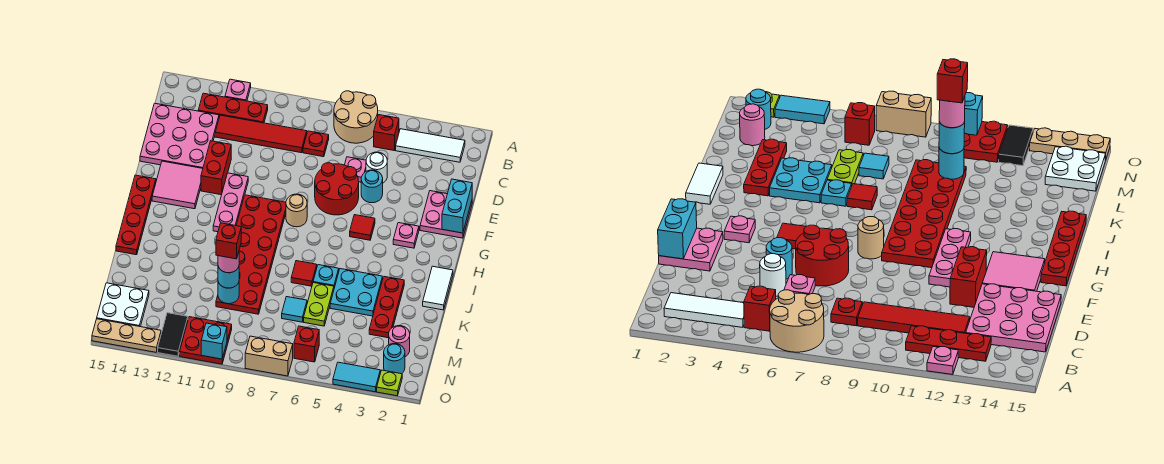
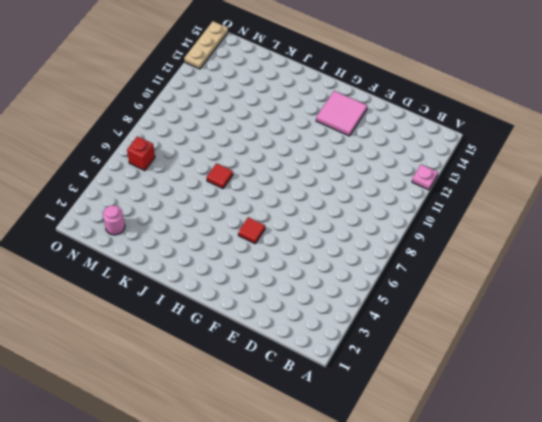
none -> tan round brick A6:B7 level 1
none -> white tile B2:B4 level 1
none -> red brick B5 level 1
none -> red plate B11:B13 level 1

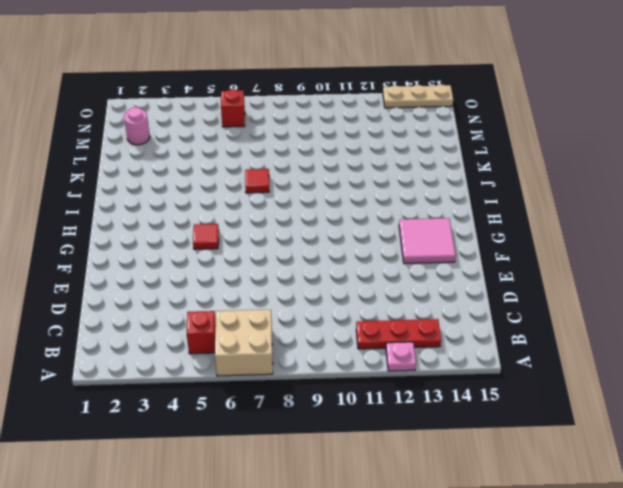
tan brick A6:B7 level 1 -> tan round brick A6:B7 level 1
none -> white tile B2:B4 level 1
none -> red plate C8 level 1
none -> red tile C9:C12 level 1
none -> pink plate C13:E15 level 1

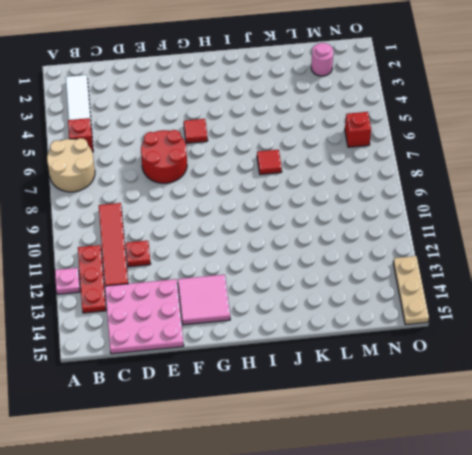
red plate D11 level 1 -> red plate C8 level 1
none -> white round brick D5 level 1
none -> pink plate D6 level 1
none -> pink plate E1:F2 level 1
none -> cyan round brick E5 level 1

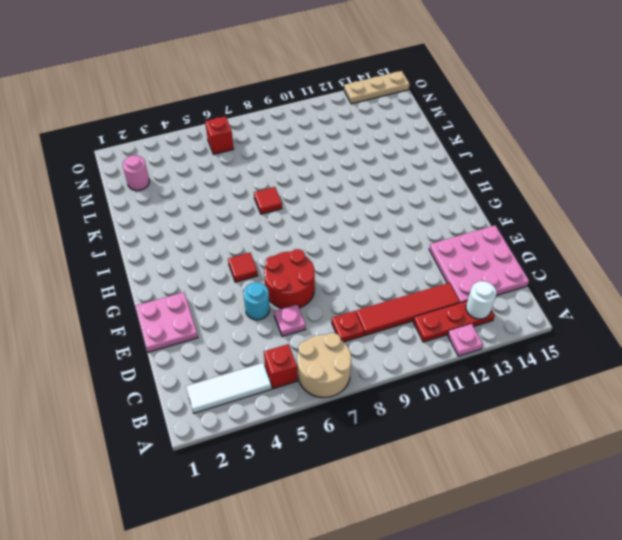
white round brick B13 level 2 -> white round brick D5 level 1
none -> red brick E12:F12 level 1
none -> pink plate F11:H11 level 1
none -> pink tile F13:G14 level 1
none -> pink plate G3 level 1

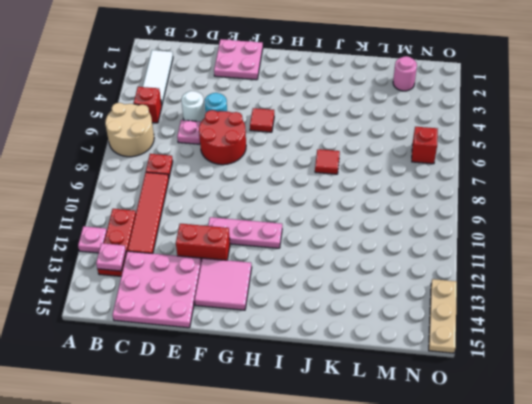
pink plate B13 level 2 -> pink plate G3 level 1
none -> tan round brick G8 level 1
none -> red plate G9:L10 level 1
none -> red plate G15:J15 level 1
none -> white tile I1:J1 level 1

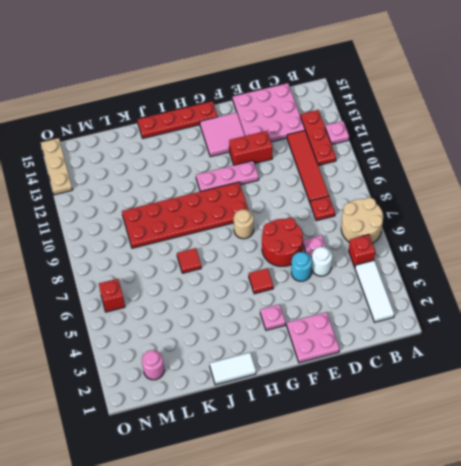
none -> red plate J3:L3 level 1
none -> cyan plate J4:K5 level 1
none -> cyan plate J6 level 1
none -> lime plate K6:L6 level 1

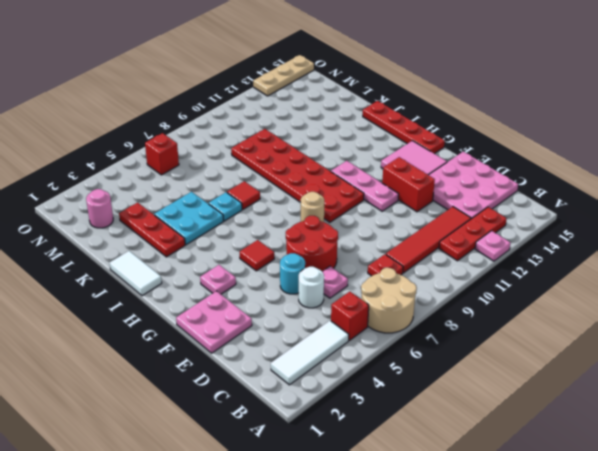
none -> lime plate K6:L6 level 1
none -> cyan tile L7 level 1
none -> white plate M14:N15 level 1
none -> cyan round brick N2 level 1

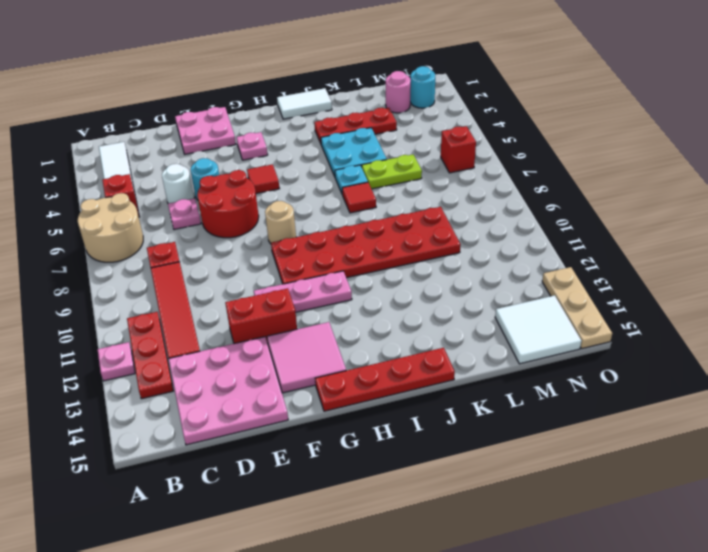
white tile M14:N15 level 1 -> white plate M14:N15 level 1
none -> cyan tile L7 level 1
none -> red plate N10:O11 level 1
none -> black tile N12:O12 level 1
none -> lime plate O2 level 1

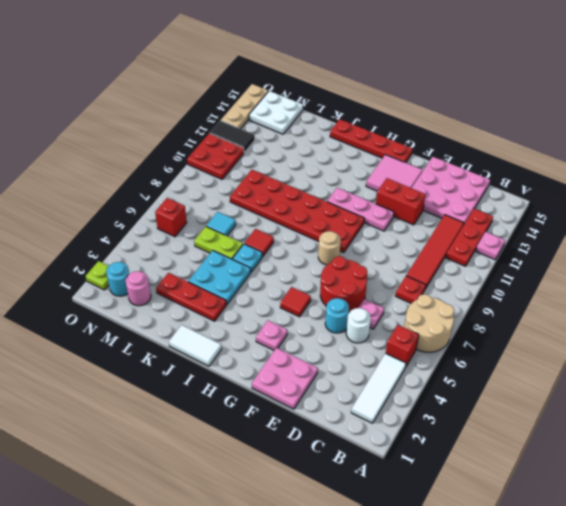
none -> cyan tile O3:O4 level 1
none -> tan brick O7:O8 level 1
none -> cyan brick E1:F1 level 2
none -> cyan round brick L10 level 2

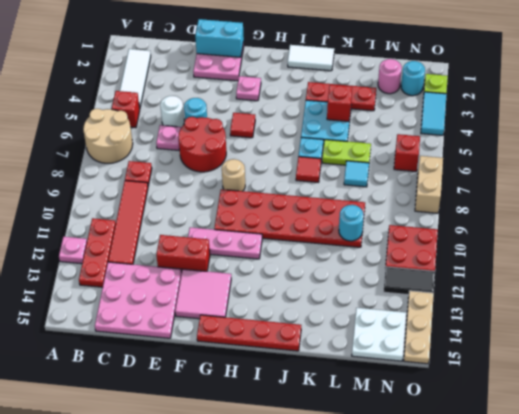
red brick K4 level 2 -> red brick L10 level 5
none -> cyan brick O10 level 2
none -> cyan round brick L10 level 3
none -> pink round brick L10 level 4

